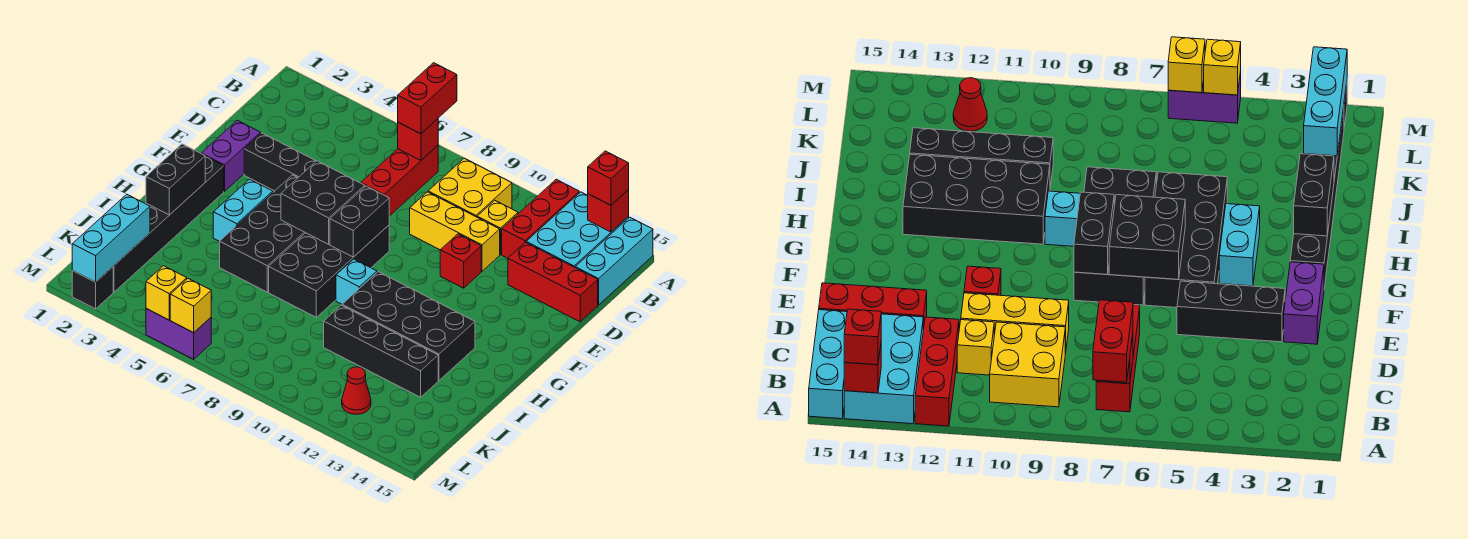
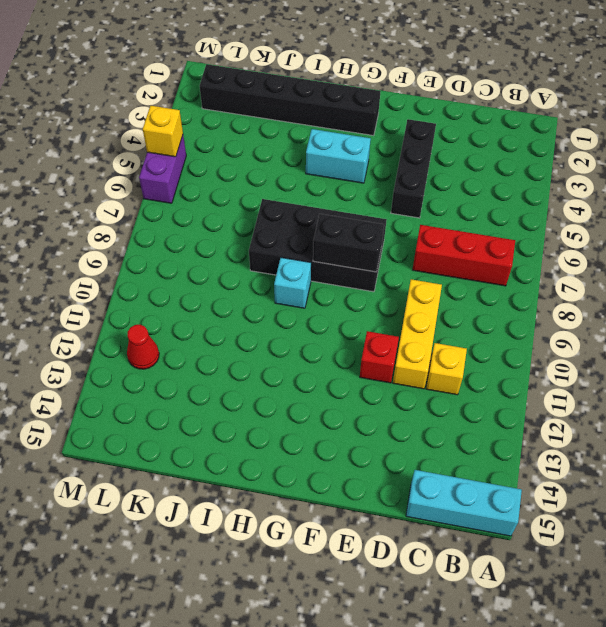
none -> red brick A12:C12 level 1
none -> cyan brick A13:C14 level 1
none -> yellow brick B9:C10 level 1
none -> red brick D13:D15 level 1

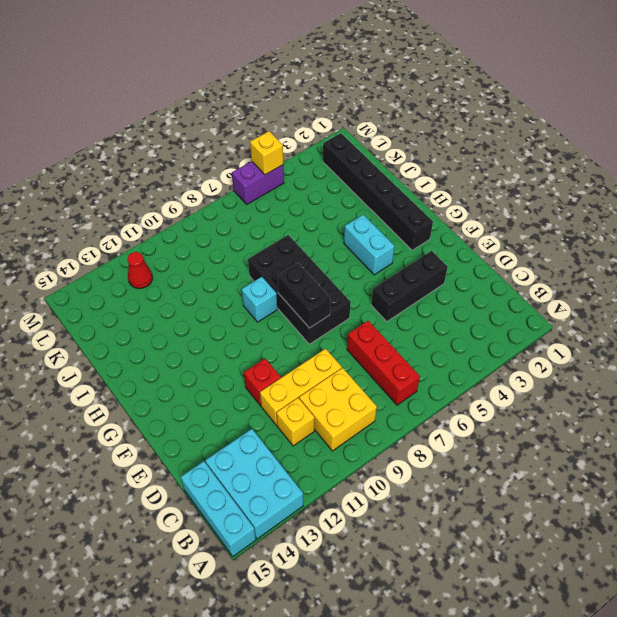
none -> red brick A12:C12 level 1
none -> red brick D13:D15 level 1
none -> purple brick E2:F2 level 1
none -> black brick F5:I6 level 1

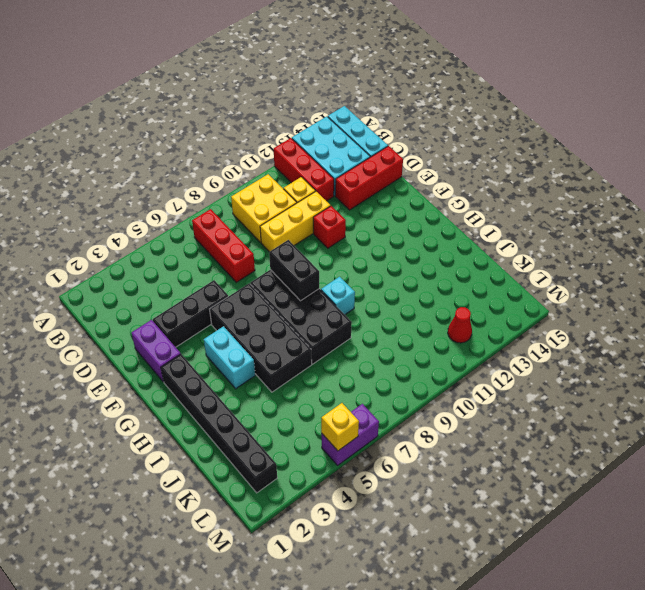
none -> black brick H10:I13 level 1
none -> black brick J10:J13 level 1
none -> black brick M2 level 1
none -> red brick A14 level 2

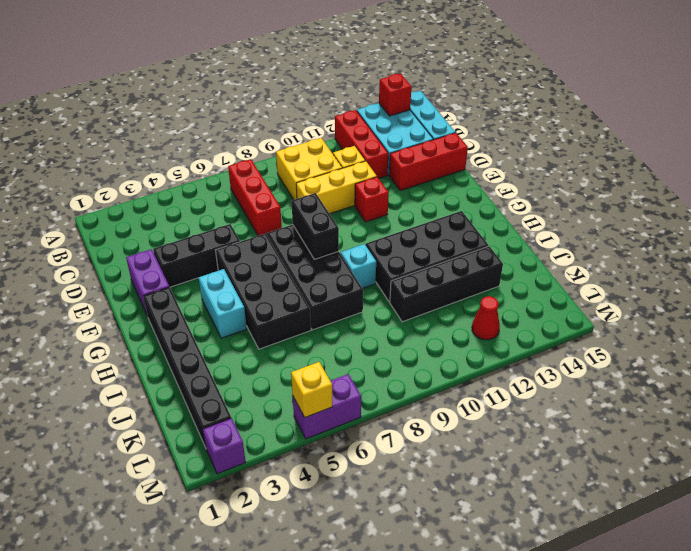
purple brick M2 level 1 -> black brick M2 level 1
none -> red brick B7 level 2
none -> black brick F6:G7 level 2
none -> black brick H2:I2 level 2
none -> cyan brick K2:M2 level 2

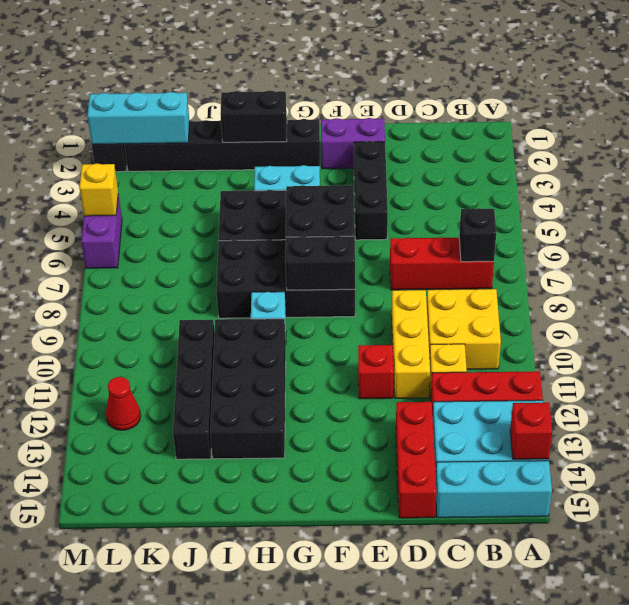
black brick B7 level 2 -> red brick B7 level 2
none -> yellow brick M6 level 2
none -> red brick A7:B7 level 3
none -> red brick A14 level 3

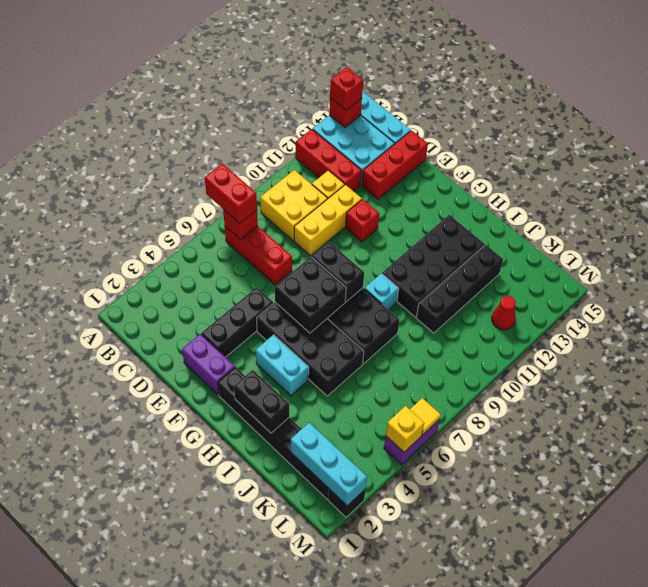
yellow tile M6 level 2 -> yellow brick M6 level 2

